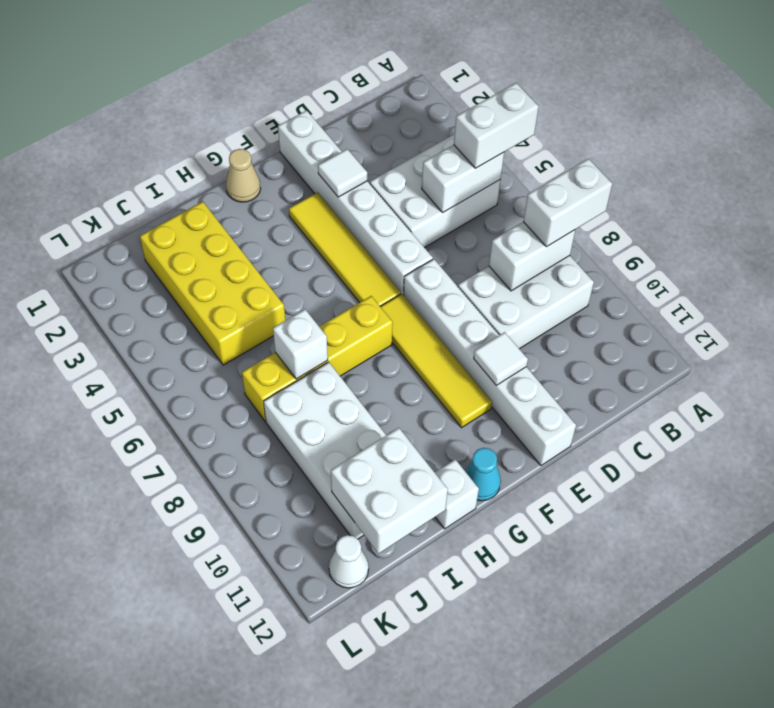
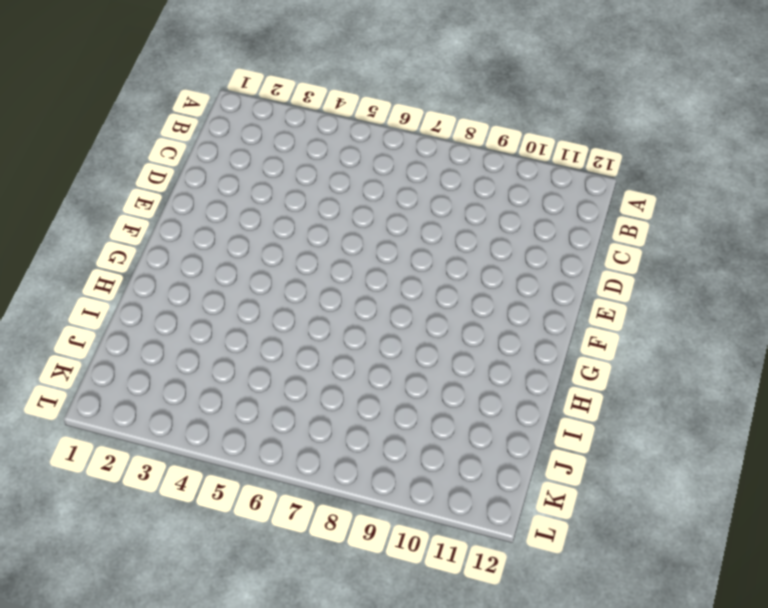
none -> white brick B4:D5 level 1
none -> white brick B8:D9 level 1
none -> white brick E1:E6 level 1

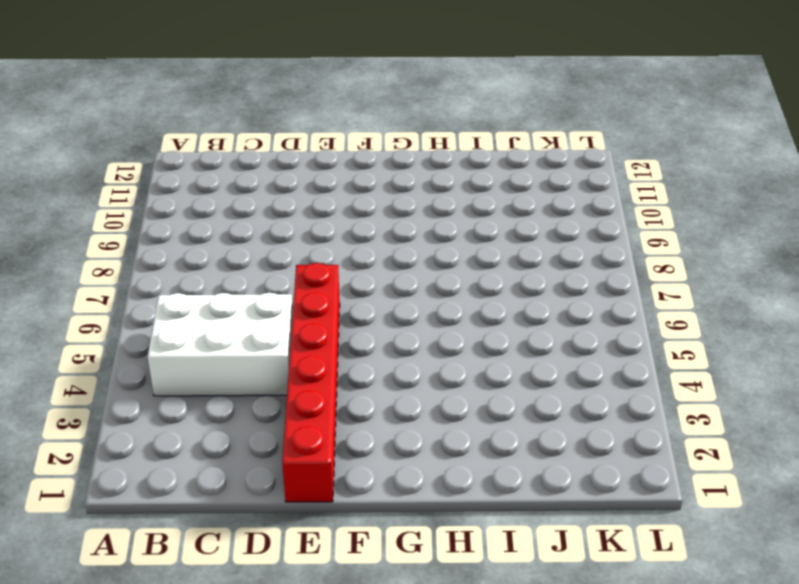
red brick E1:E6 level 1 -> white brick E1:E6 level 1
none -> white brick B8:D9 level 1
none -> white brick E7:E12 level 1
none -> yellow tile F3:F6 level 1

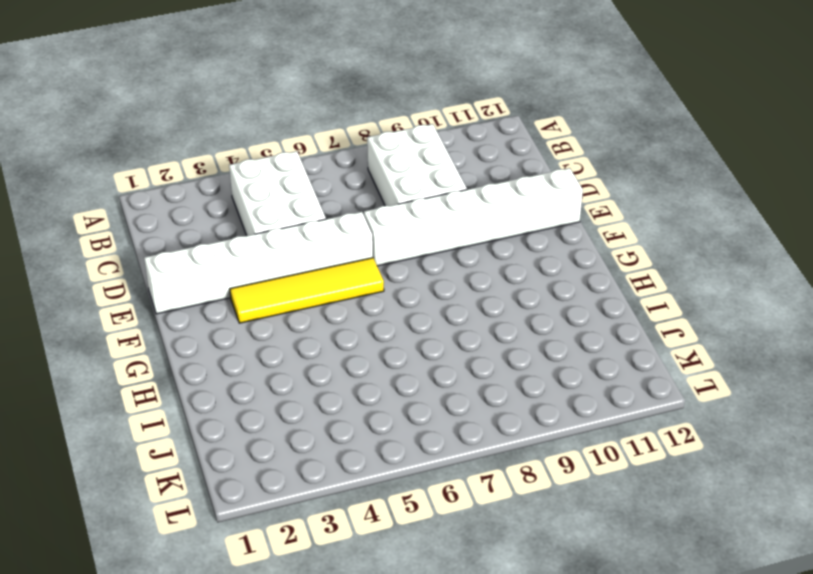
none -> yellow tile F7:F10 level 1
none -> tan cone G1 level 1
none -> yellow brick G7:J7 level 1

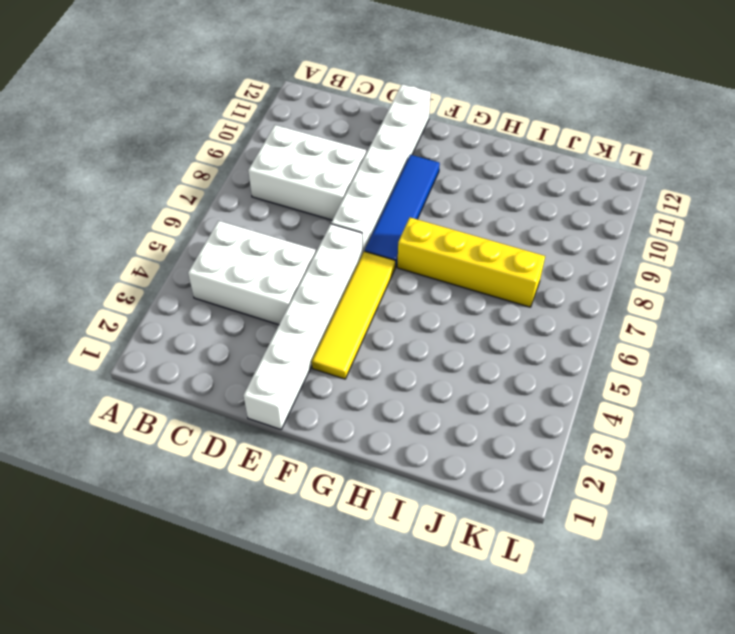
blue tile F7:F10 level 1 -> yellow tile F7:F10 level 1
none -> tan cone G1 level 1
none -> cyan cone G12 level 1
none -> white brick H12 level 1

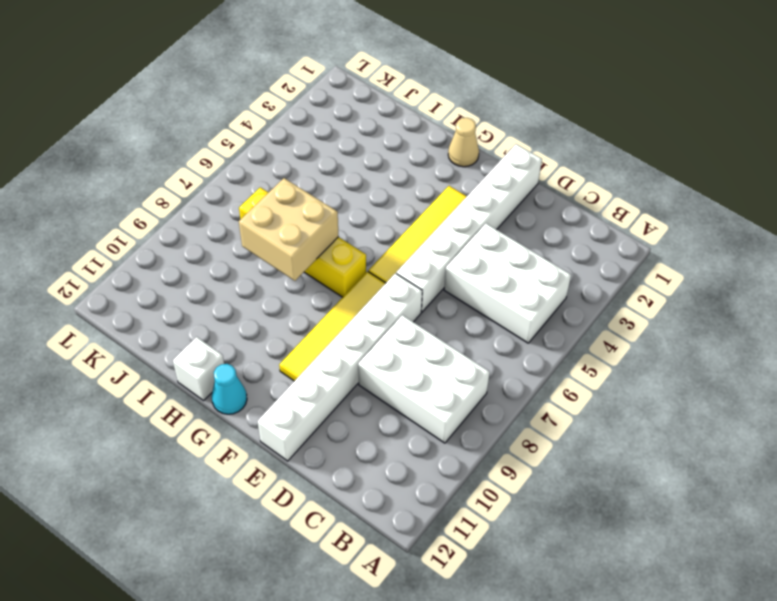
tan brick H7:I8 level 2 -> white brick I7 level 2
none -> yellow brick I2:J5 level 1
none -> white brick I8:J11 level 1
none -> white cone K12 level 1

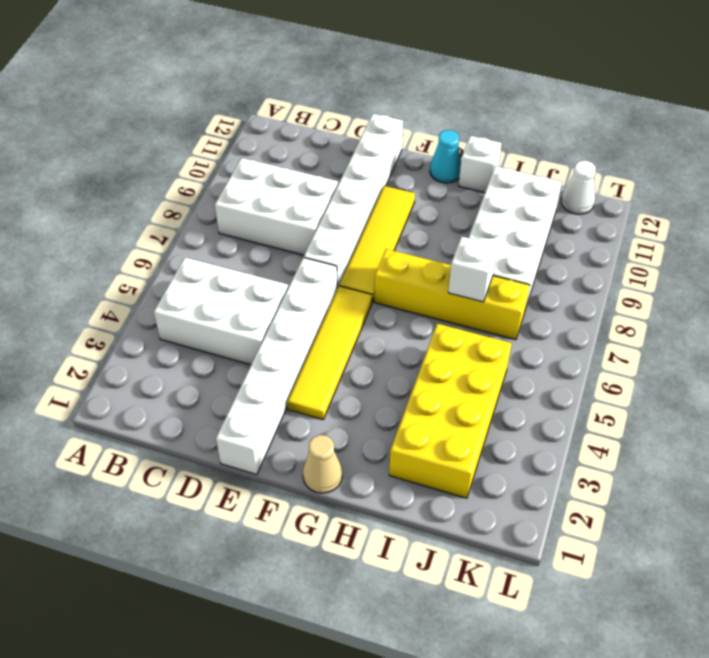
none -> white brick B5:C5 level 2
none -> white brick B8:C8 level 2
none -> white tile E3 level 2

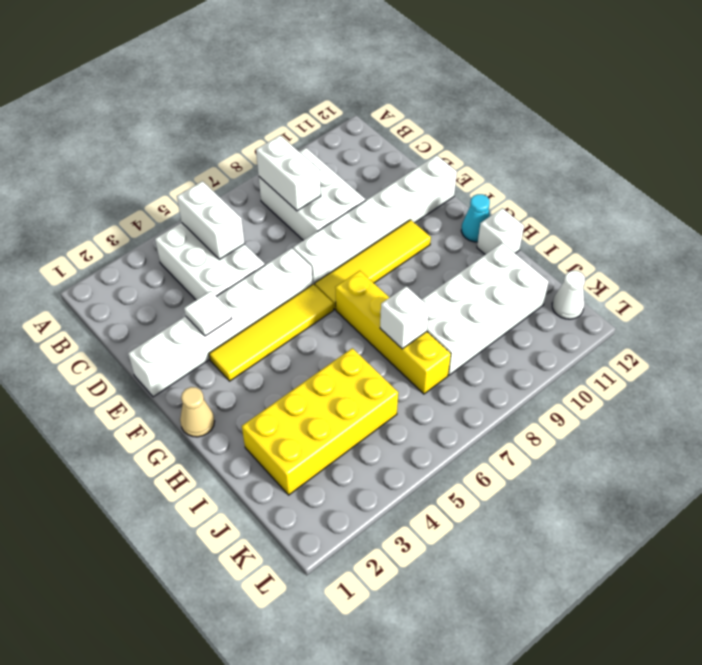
none -> white tile E10 level 2
none -> white brick I11:J12 level 2
none -> white brick A5:B5 level 3

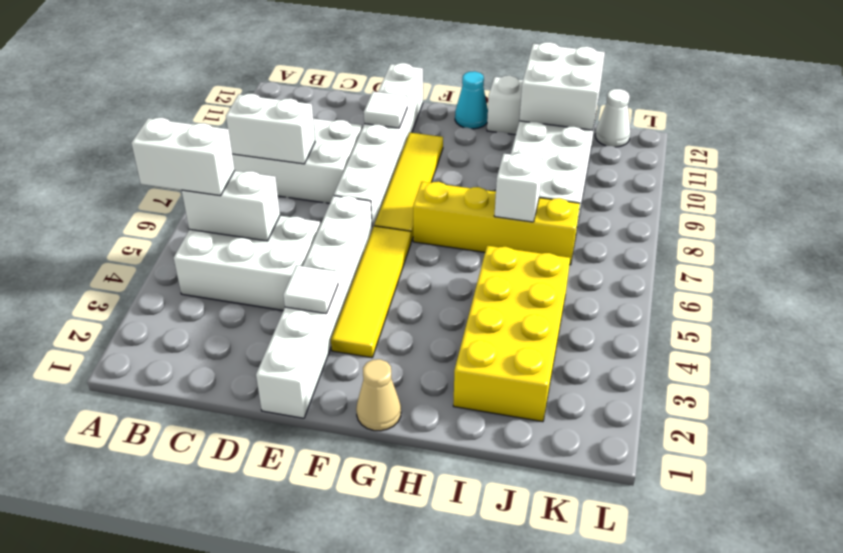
none -> white brick A8:B8 level 3

